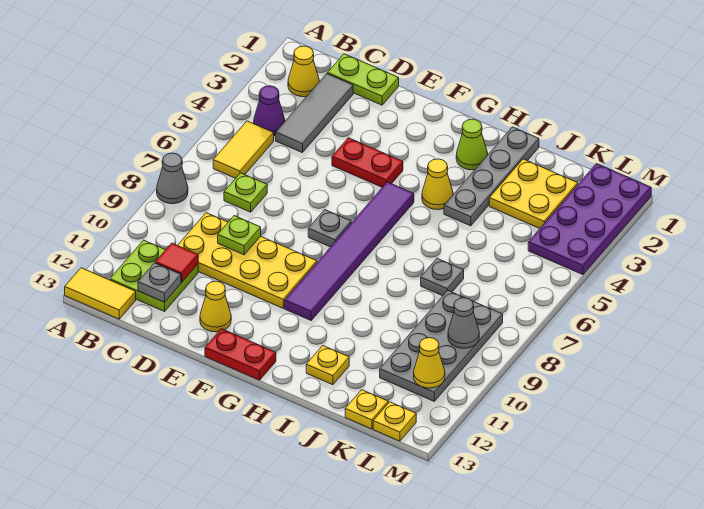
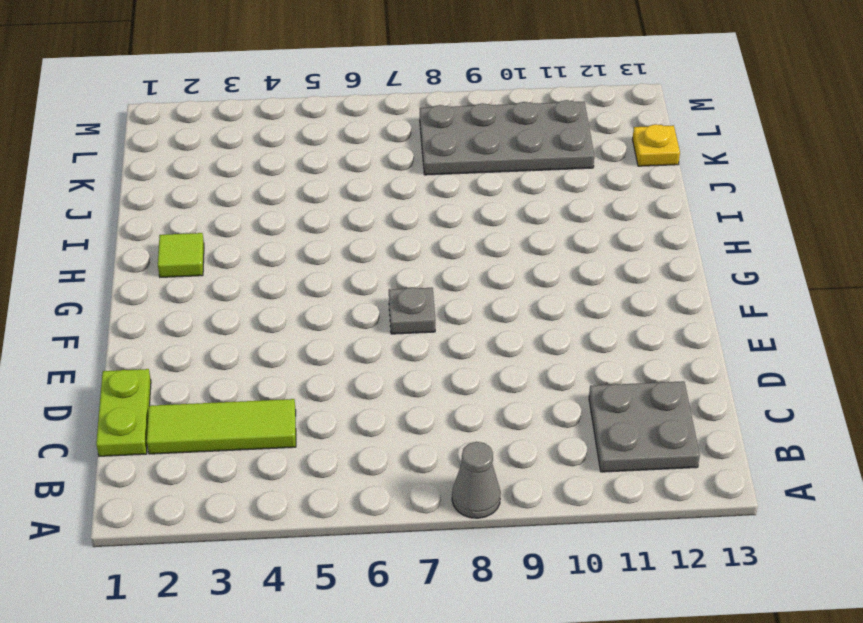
grey plate B11:C12 level 1 -> lime plate B11:C12 level 1
lime tile C2:C4 level 1 -> grey tile C2:C4 level 1
lime tile H2 level 1 -> lime cone H2 level 1
none -> yellow tile A13:B13 level 1
none -> yellow cone B2 level 1
none -> purple cone B4 level 1
none -> yellow tile B5:B6 level 1

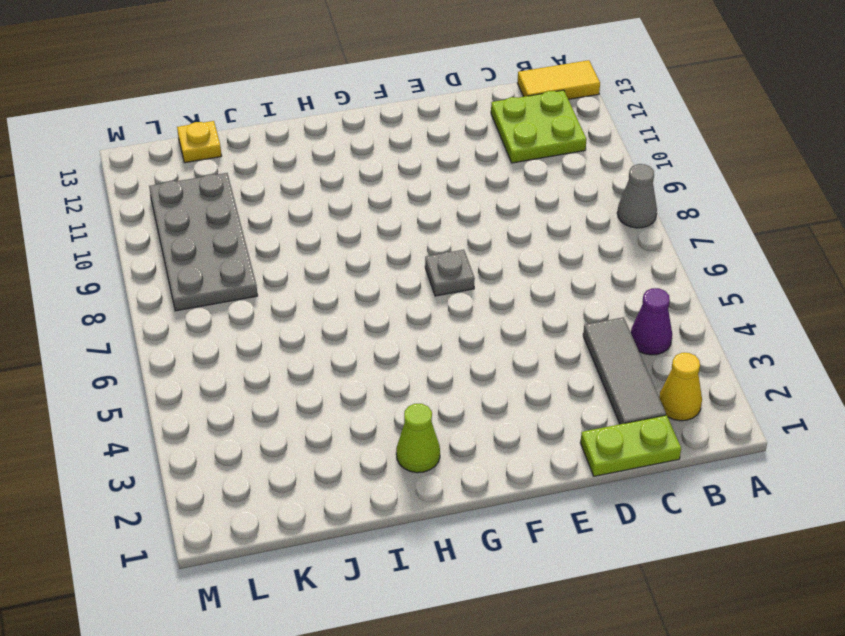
none -> yellow tile B5:B6 level 1
none -> lime plate C7 level 1
none -> yellow plate C9:F10 level 1
none -> red plate E4:F4 level 1

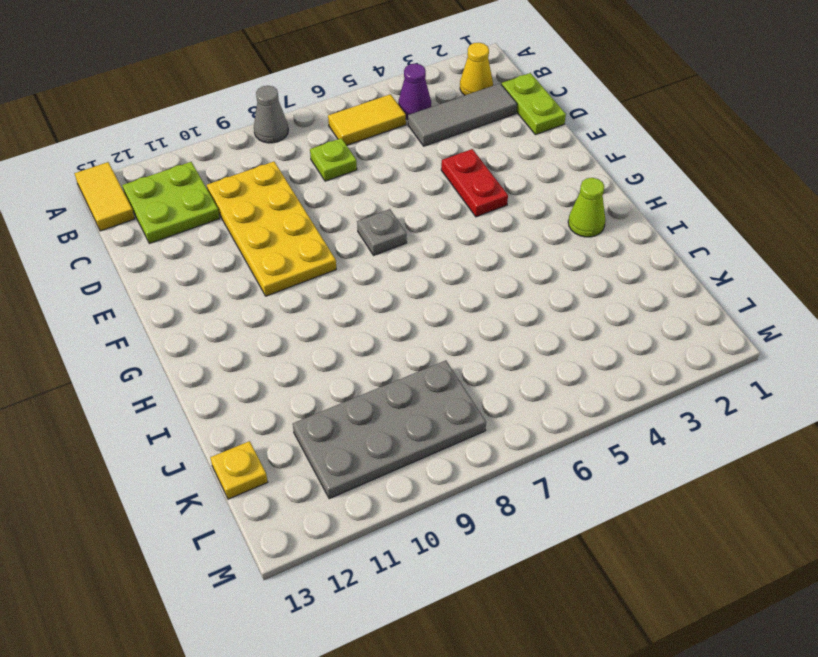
none -> yellow cone E12 level 1
none -> red plate F13:G13 level 1
none -> purple tile G5:G10 level 1
none -> yellow cone H4 level 1

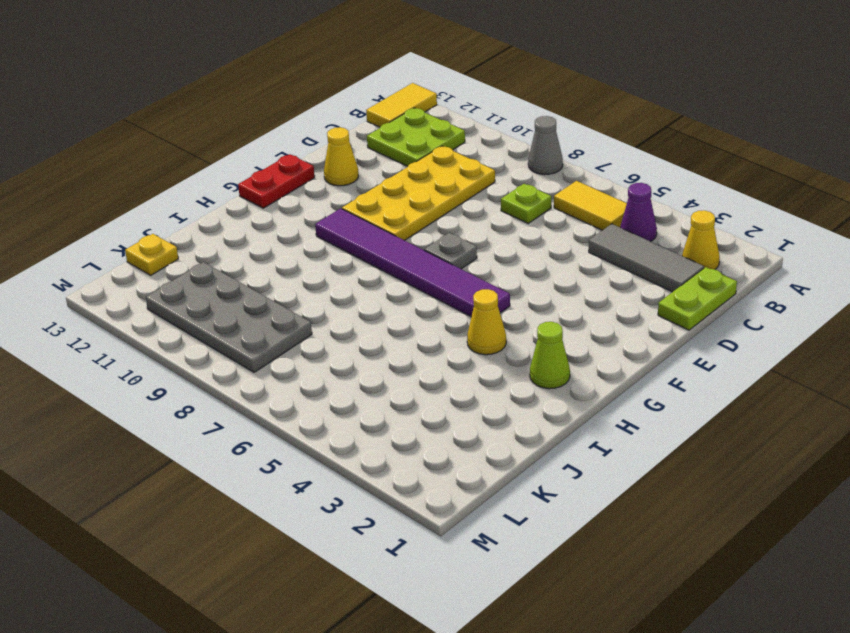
none -> red plate E4:F4 level 1
none -> grey plate I1:I4 level 1
none -> yellow plate I12 level 1
none -> yellow plate J2:K3 level 1

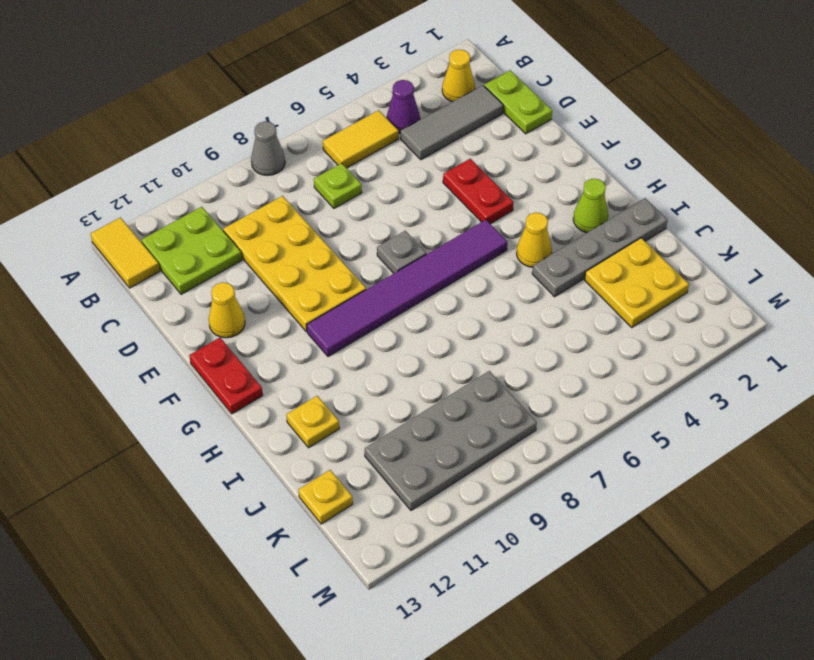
none -> grey plate J7 level 1
none -> purple plate L1:M4 level 1
none -> yellow plate L13 level 1
none -> red tile C11 level 2

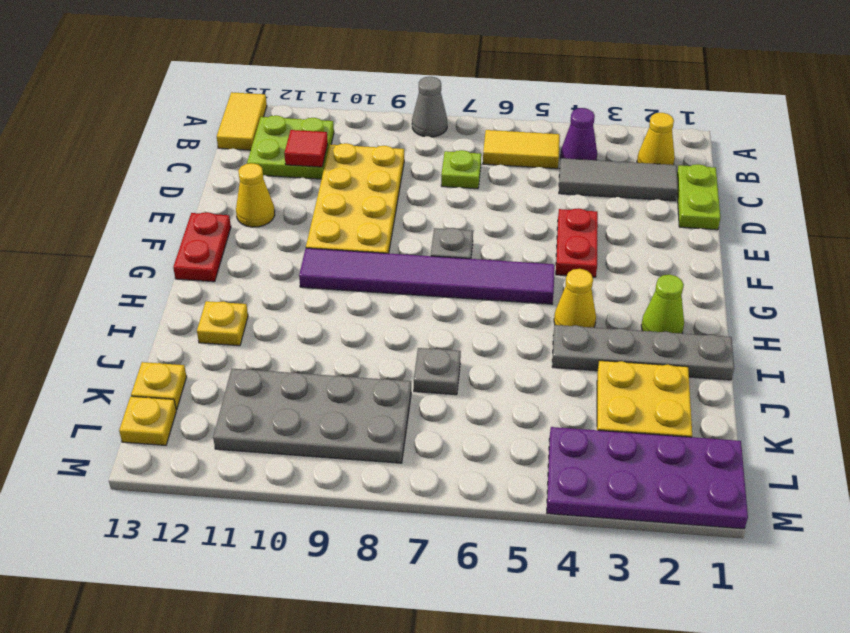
none -> grey plate C12 level 2
none -> lime plate D9 level 2
none -> grey cone L9 level 2
none -> yellow cone L11 level 2

